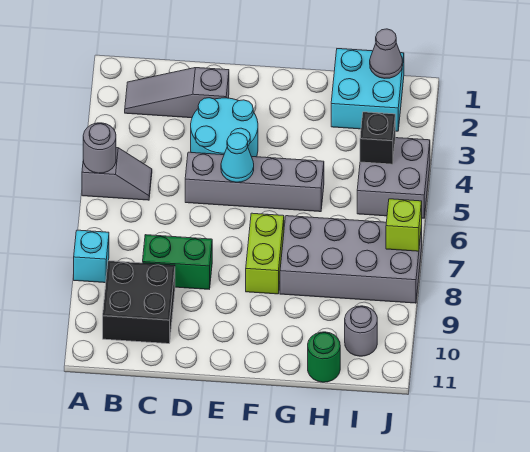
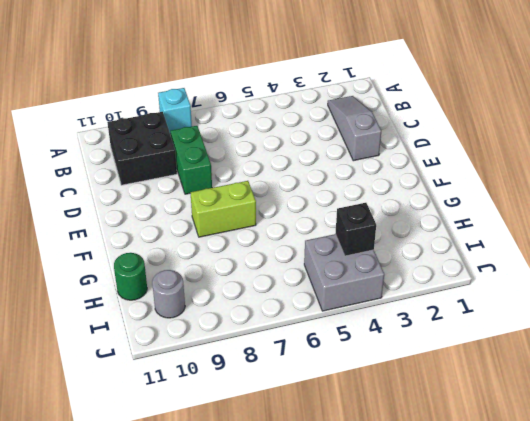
none -> grey slope A5:B5 level 1 top A
none -> cyan round brick D3:E4 level 1
none -> grey brick D5:G5 level 1

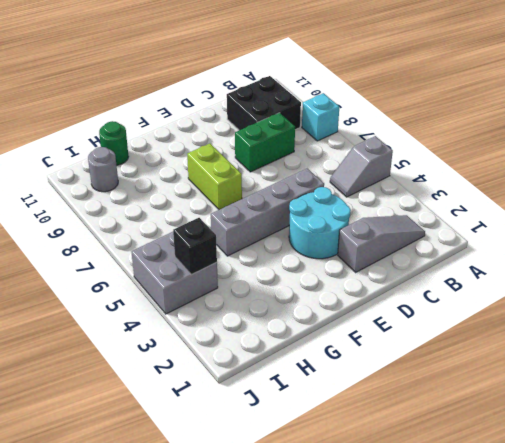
none -> grey brick G7:J8 level 1
none -> cyan brick H1:I2 level 1
none -> grey round brick A5 level 2

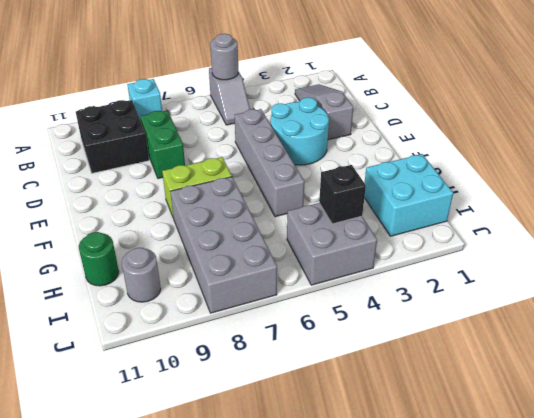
none -> cyan cone E5 level 2
none -> grey cone I1 level 2
none -> lime brick J7 level 2

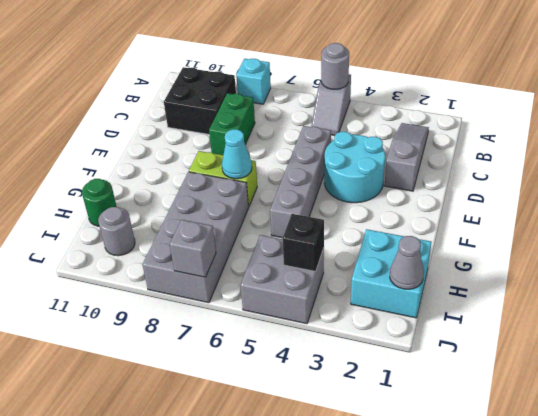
cyan cone F7 level 2 -> cyan cone E5 level 2
grey brick J7 level 2 -> lime brick J7 level 2

